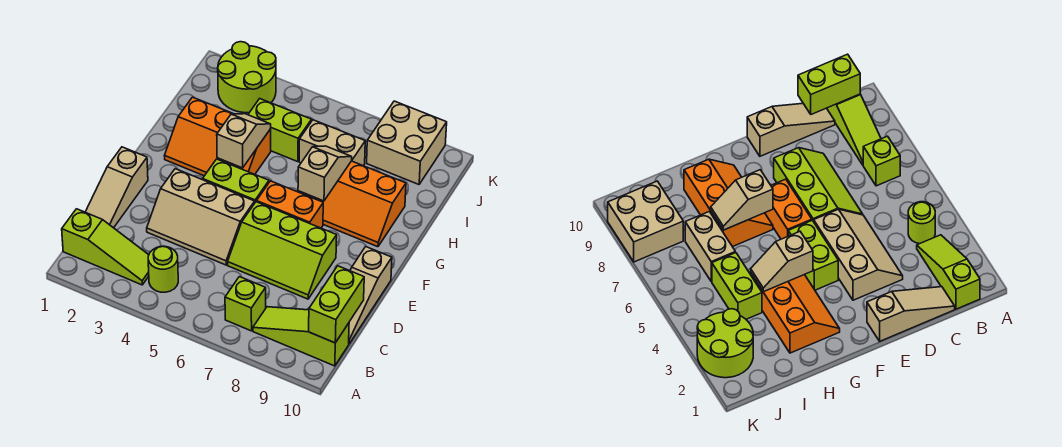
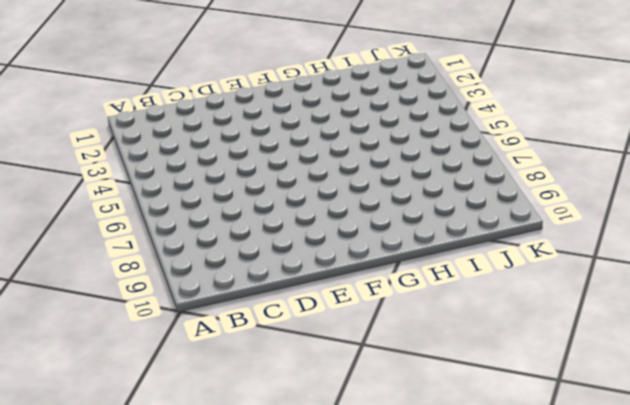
none -> lime slope B1:B3 level 1 top 1
none -> lime round brick B4 level 1
none -> lime brick B7 level 1

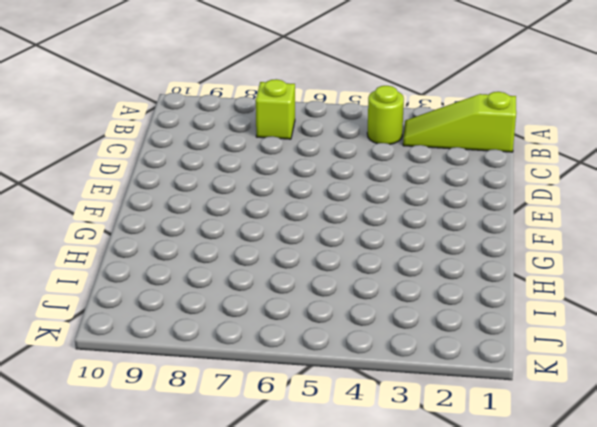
none -> lime slope B8:B10 level 1 top 10
none -> tan slope C1:E1 level 1 top E
none -> tan slope C10:E10 level 1 top E

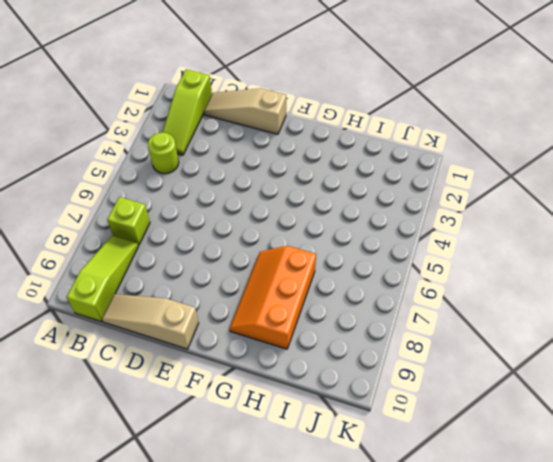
none -> tan slope D3:E5 level 1 top E
none -> lime slope D6:E8 level 1 top E
none -> lime brick F4:F5 level 1

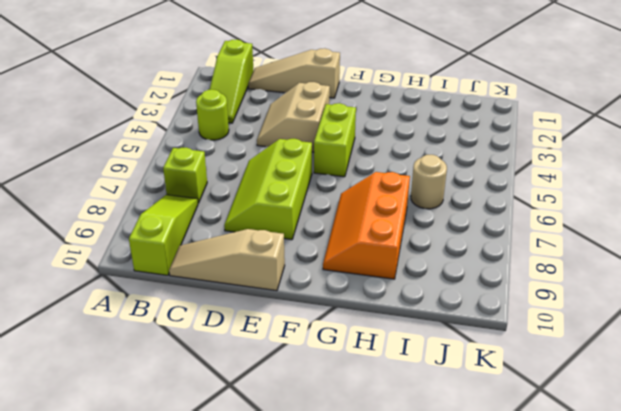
tan slope D3:E4 level 1 top E -> tan slope D3:E5 level 1 top E
tan round brick I6 level 1 -> tan brick I6:I7 level 1
none -> orange brick F6:F7 level 1
none -> orange slope G2:H4 level 1 top H
none -> lime brick I4:I5 level 1

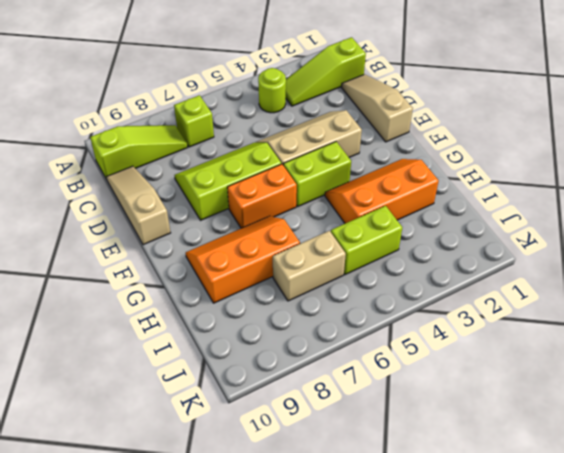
none -> lime round brick J2:K3 level 1
none -> tan brick J8:K9 level 1
none -> lime brick B10:C10 level 2

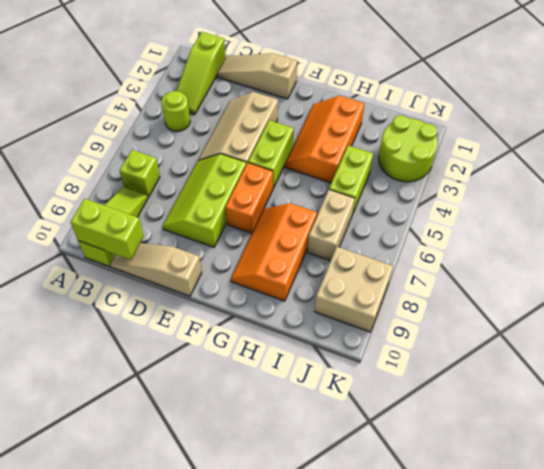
none -> tan slope G4:H4 level 2 top G
none -> tan slope G7:H7 level 2 top G

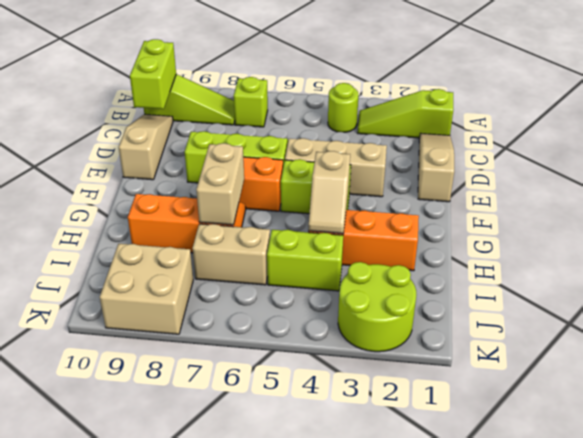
tan brick G7:H7 level 2 -> tan slope G7:H7 level 2 top G

